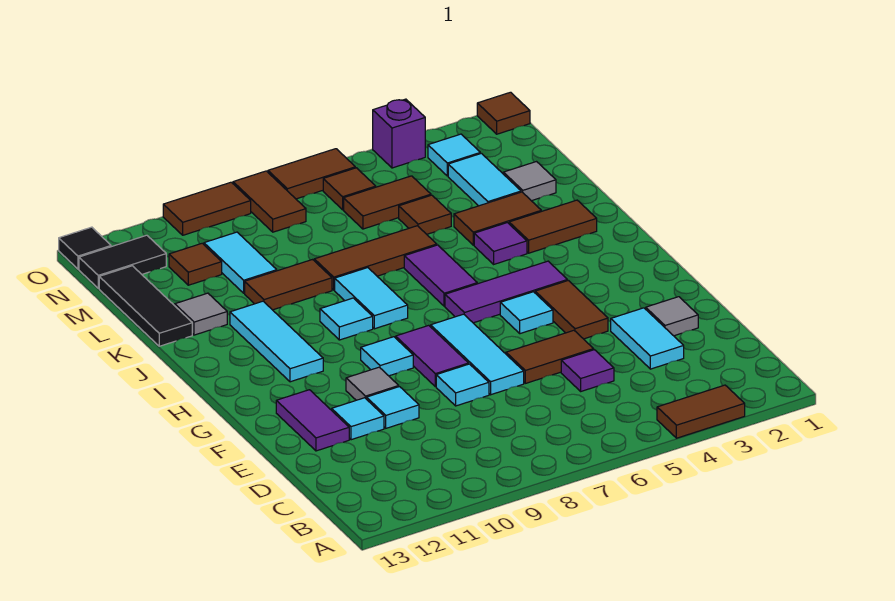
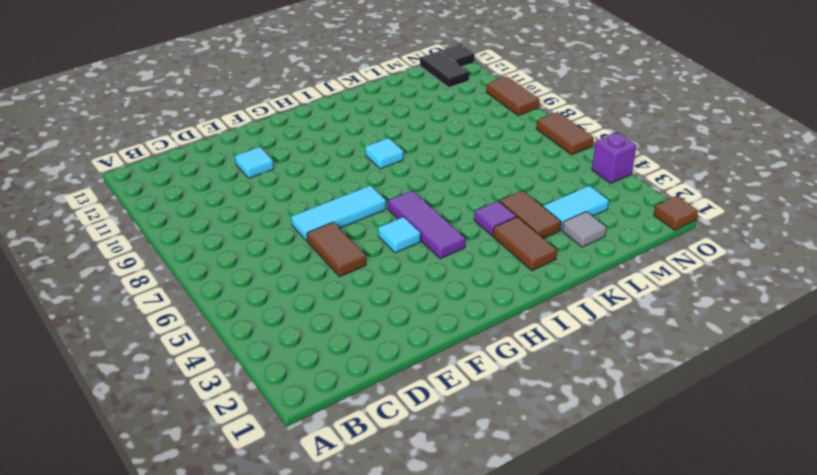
none -> brown tile A3:A4 level 1
none -> cyan tile D3:E3 level 1
none -> purple tile D5 level 1
none -> grey tile E2 level 1

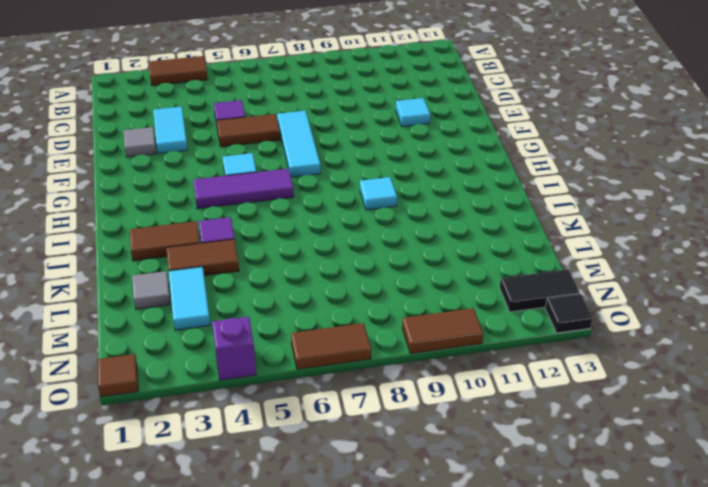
none -> cyan tile E8 level 1
none -> cyan tile E10 level 1
none -> purple tile E12:F12 level 1
none -> brown tile F4:G4 level 1

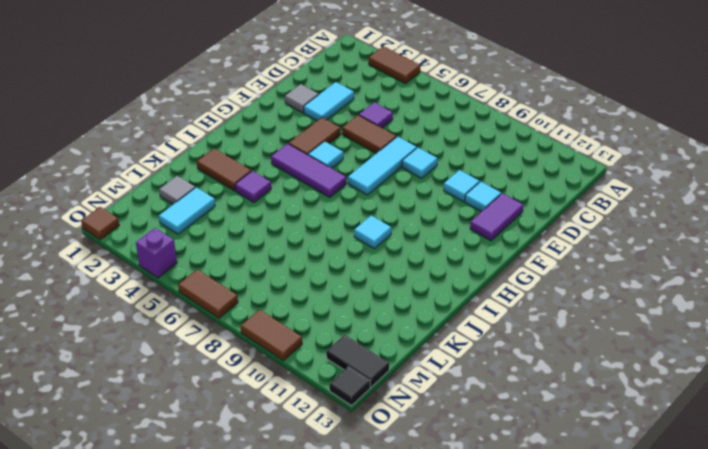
none -> purple tile F8:G8 level 1
none -> grey tile F10 level 1
none -> cyan tile G9 level 1
none -> cyan tile H11:J11 level 1

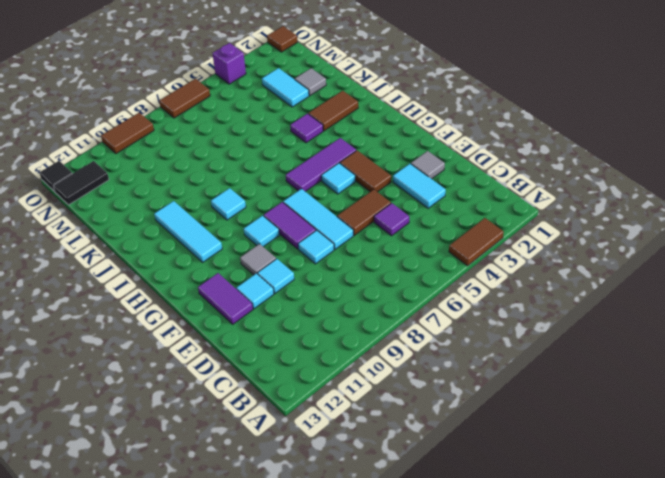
none -> purple tile I6:J6 level 1
none -> cyan tile I8:J8 level 1
none -> brown tile K3:K4 level 1
none -> brown tile K6:K8 level 1

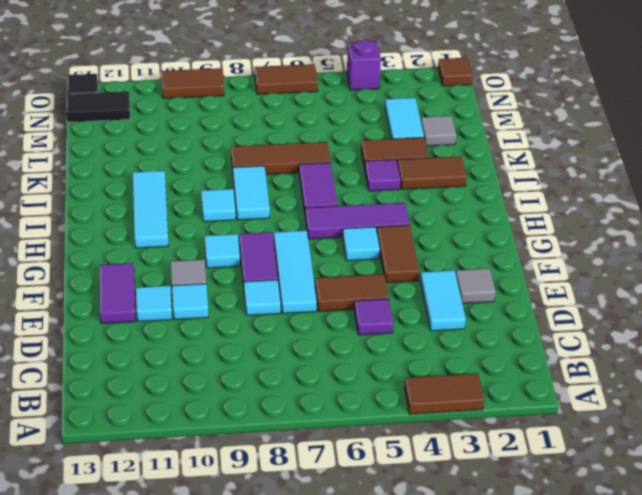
none -> brown tile K9:K10 level 1
none -> grey tile K12 level 1
none -> black tile K13:M13 level 1
none -> brown tile L5 level 1

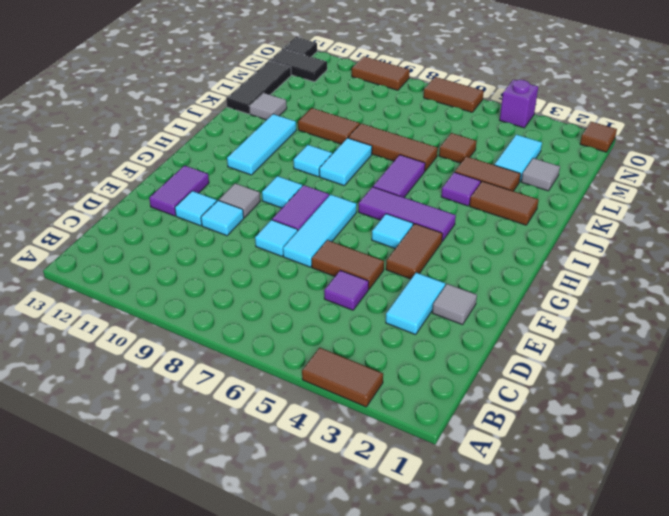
none -> cyan tile L10:M10 level 1
none -> brown tile M5:M6 level 1
none -> brown tile M11 level 1
none -> cyan tile N3 level 1

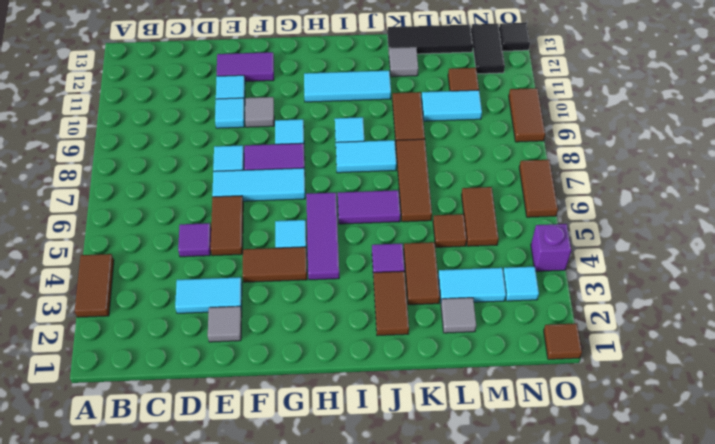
none -> brown tile N6 level 1
none -> brown tile N8:O8 level 1

